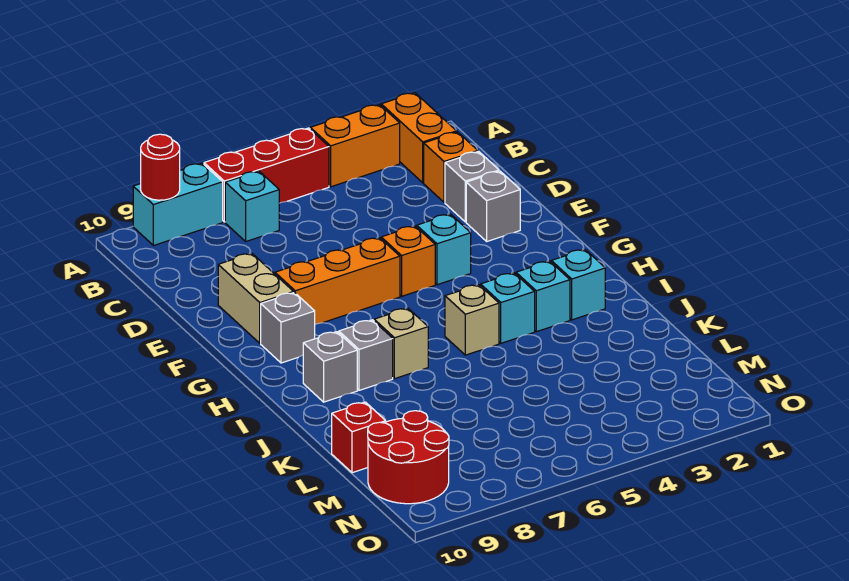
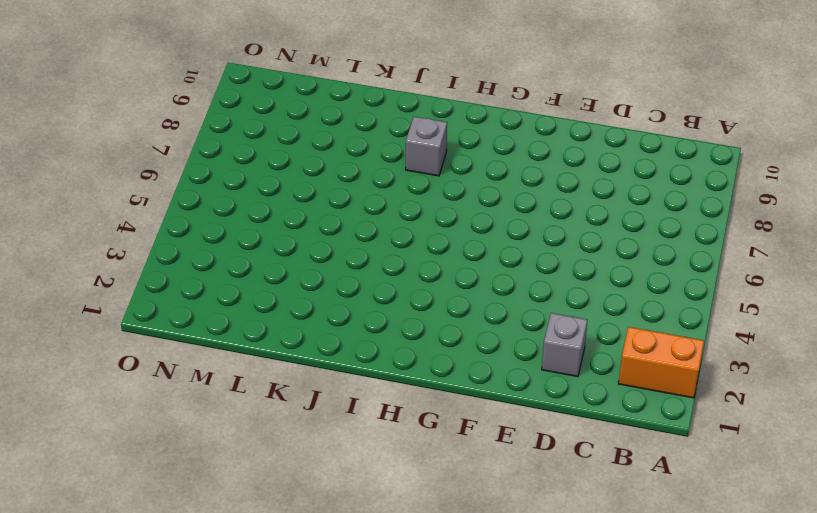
none -> orange brick A3:A4 level 1
none -> red brick A5:A7 level 1
none -> cyan brick A8:A9 level 1

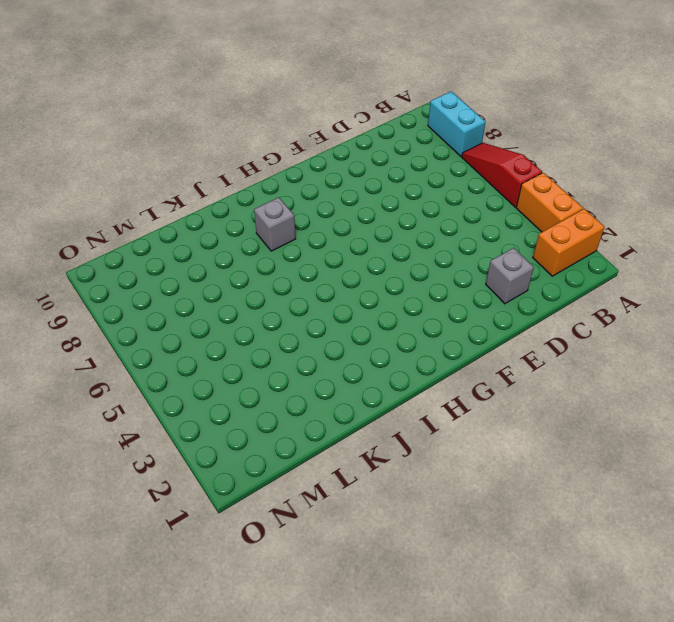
red slope A5:A7 level 1 top 5 -> red brick A5:A7 level 1
none -> cyan brick B7 level 1
none -> orange brick C2 level 1
none -> grey brick E2 level 1

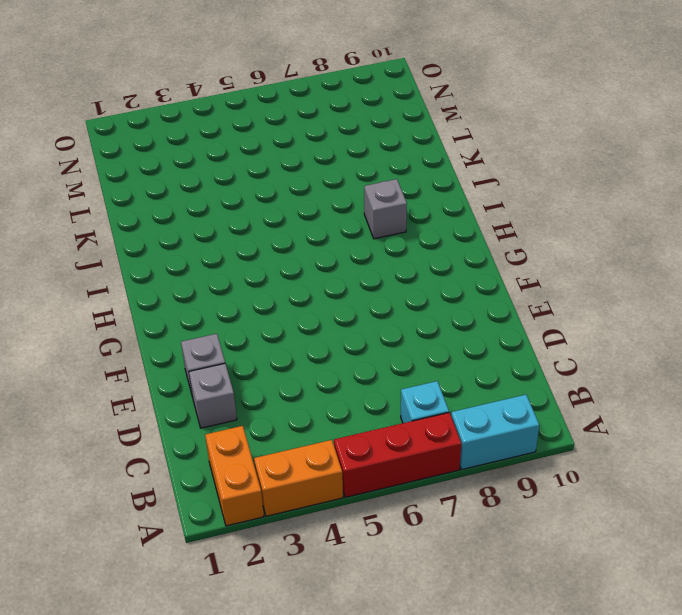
none -> orange brick C2 level 1
none -> tan brick E9:F9 level 1
none -> cyan brick F4 level 1

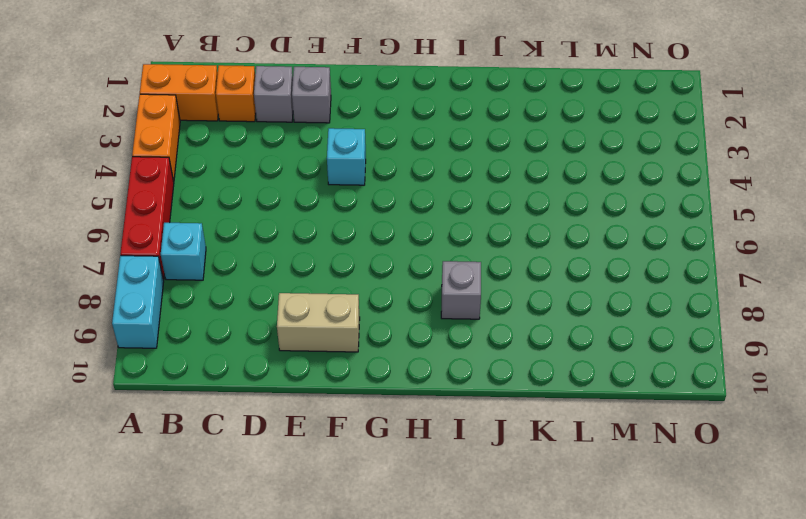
none -> orange brick F5 level 1
none -> orange brick F6:F8 level 1
none -> grey brick G9 level 1

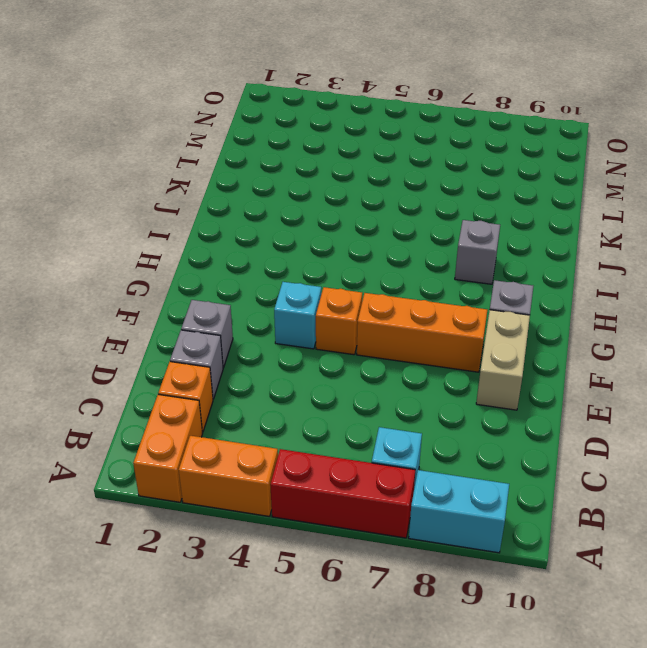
none -> cyan brick I2 level 1
none -> cyan brick I3 level 1
none -> cyan brick I4 level 1

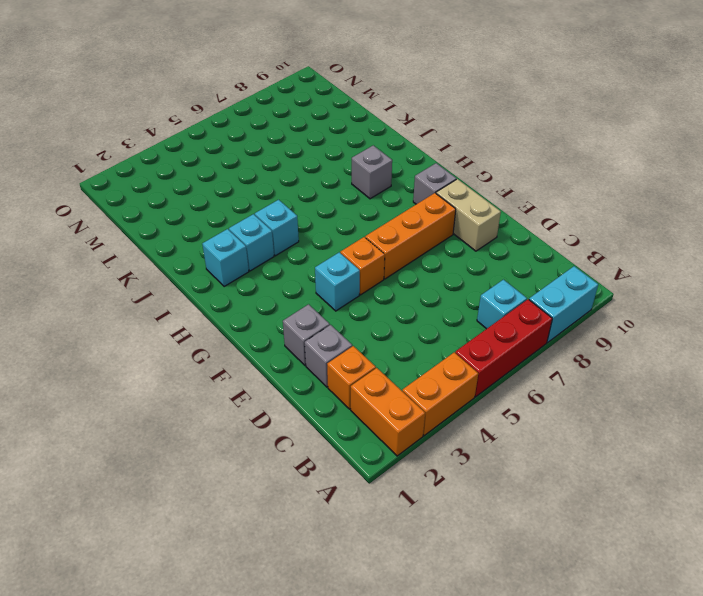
none -> tan brick I5 level 1
none -> tan brick I7 level 1
none -> grey brick I9 level 1

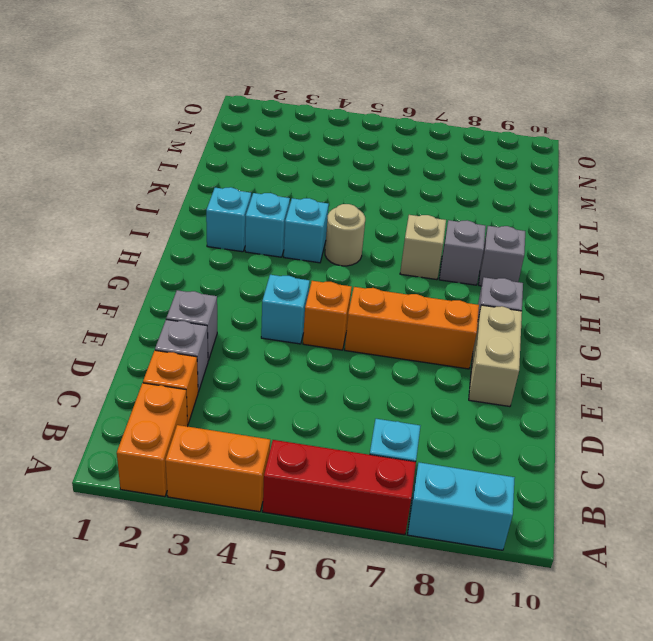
tan round brick I5 level 1 -> tan brick I5 level 1
none -> red brick L10 level 1
none -> red round brick M9:N10 level 1
none -> red round brick A9 level 2

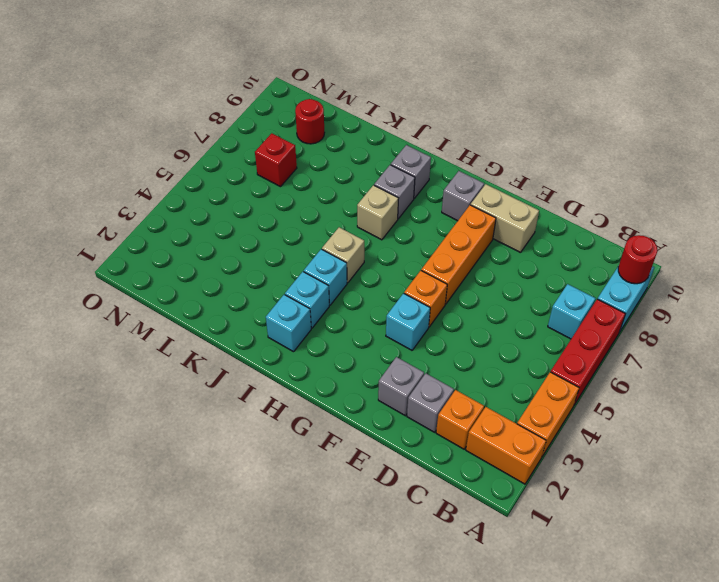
red brick M7 level 1 -> red brick L10 level 1
red round brick M9 level 1 -> red round brick M9:N10 level 1

